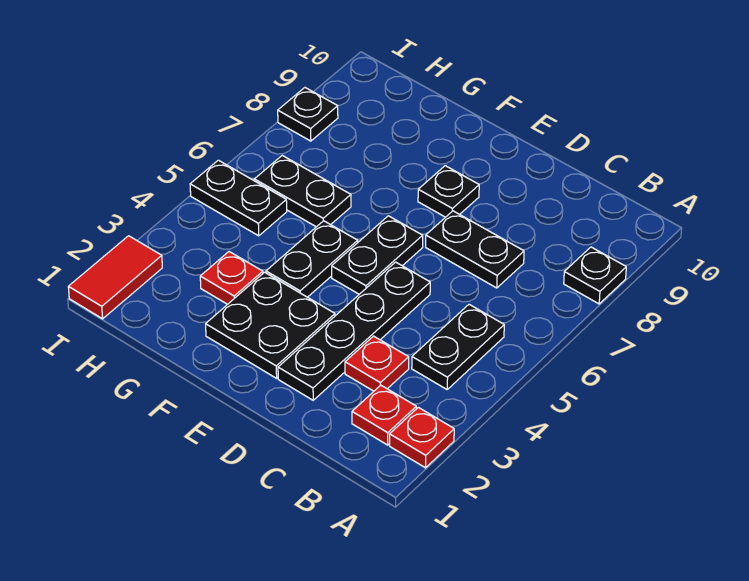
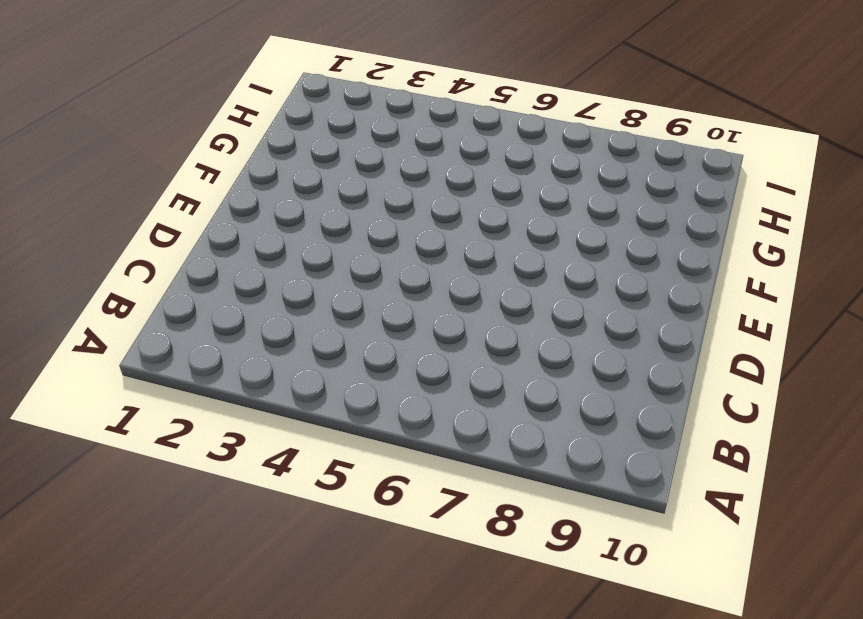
none -> red plate A2 level 1
none -> black plate A8 level 1
none -> red plate B2 level 1

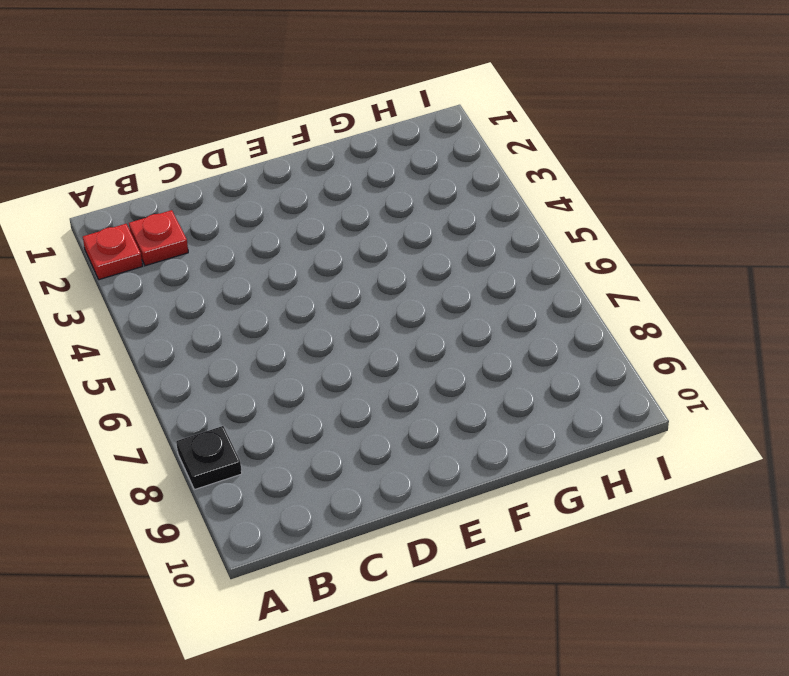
none -> black plate B4:B5 level 1
none -> red plate C3 level 1
none -> black plate C7:D7 level 1

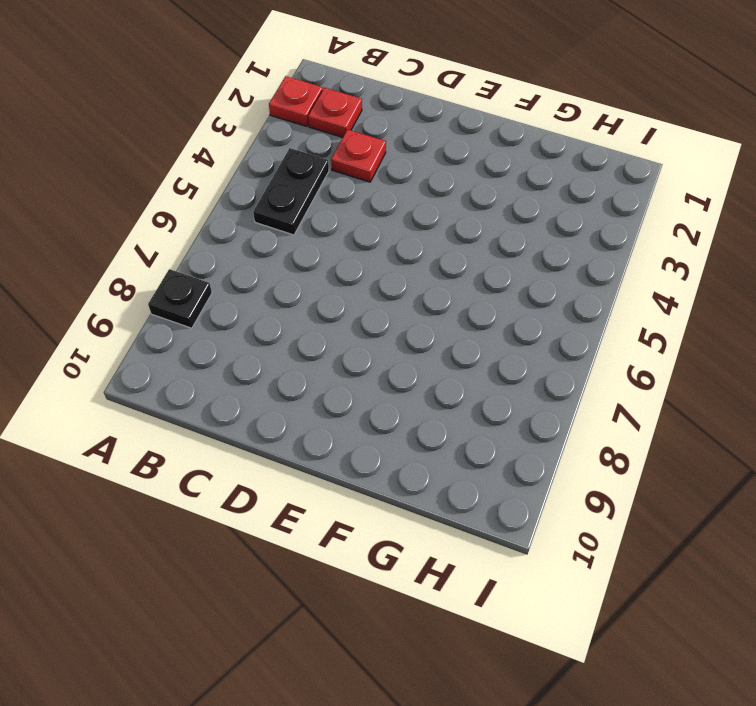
none -> black plate C7:D7 level 1
none -> black plate D2:D5 level 1
none -> black plate E2:F3 level 1

